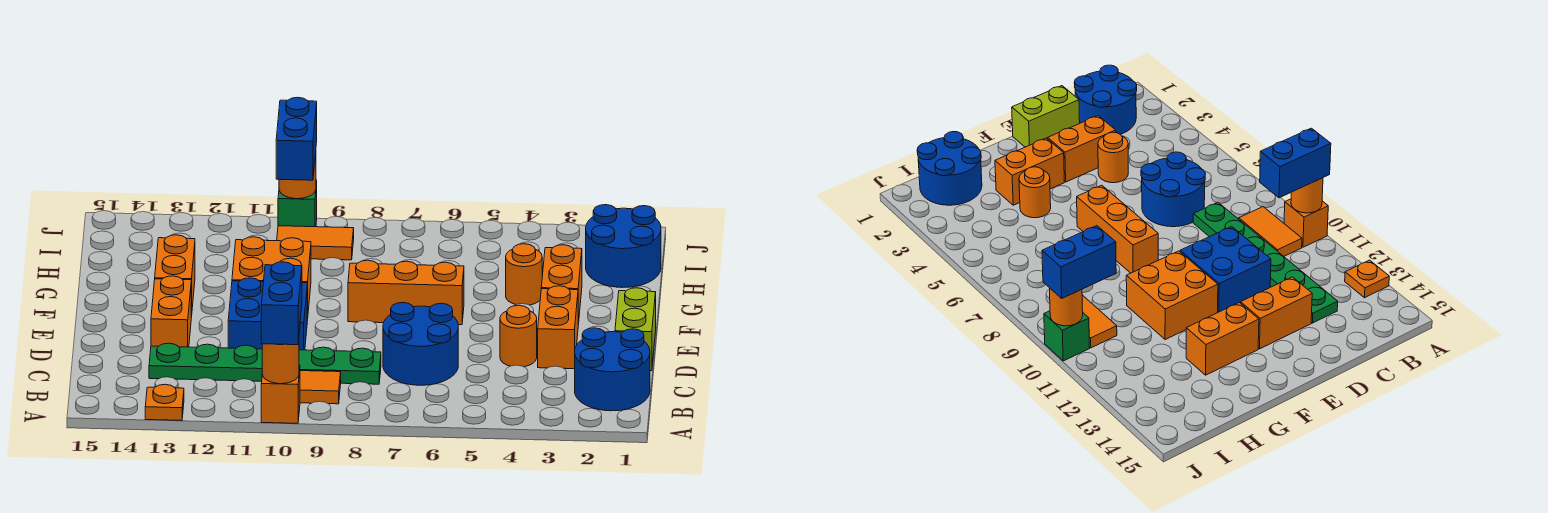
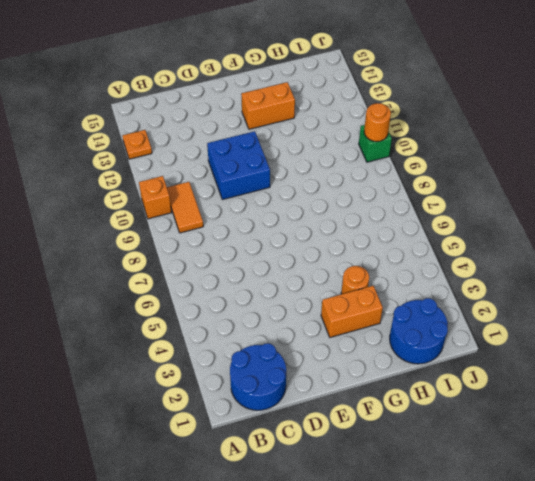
none -> blue round brick C6:D7 level 1
none -> green plate C8:C13 level 1
none -> lime brick D1:E1 level 1

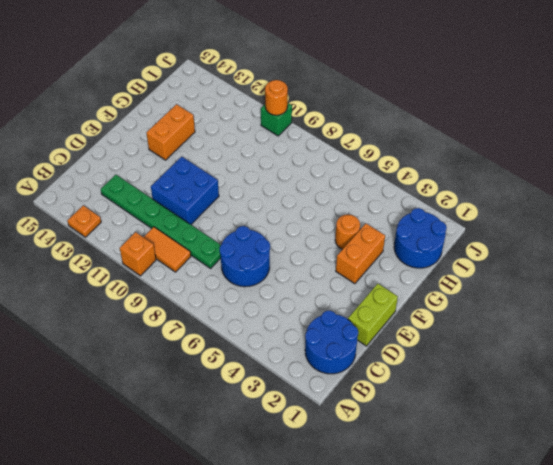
none -> orange brick D3:E3 level 1
none -> orange round brick D4 level 1
none -> orange brick D13:E13 level 1

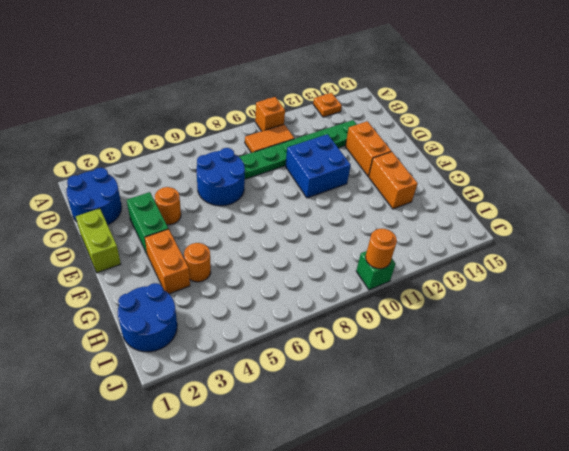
green brick D3:E3 level 1 -> orange brick D3:E3 level 1
none -> orange brick F6:F8 level 1
none -> orange brick F10:G11 level 1
none -> orange tile I9:I10 level 1

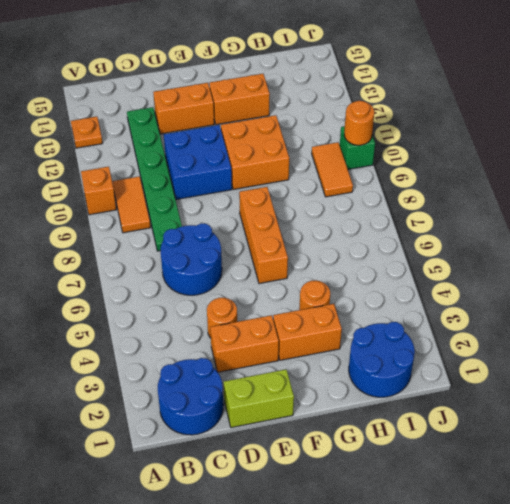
none -> orange round brick A10 level 2
none -> blue brick A10:B10 level 3
none -> blue brick I10:J10 level 3

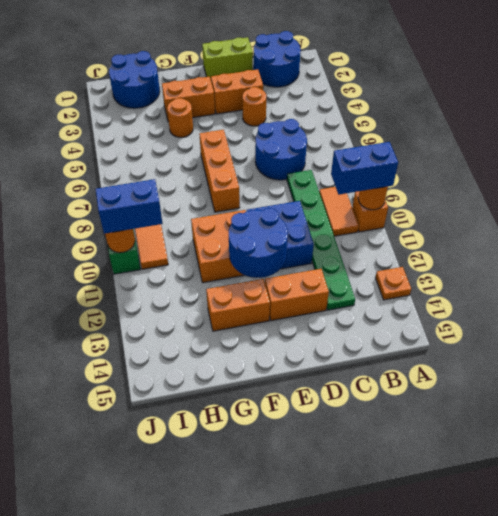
blue round brick E11:F12 level 2 -> none

